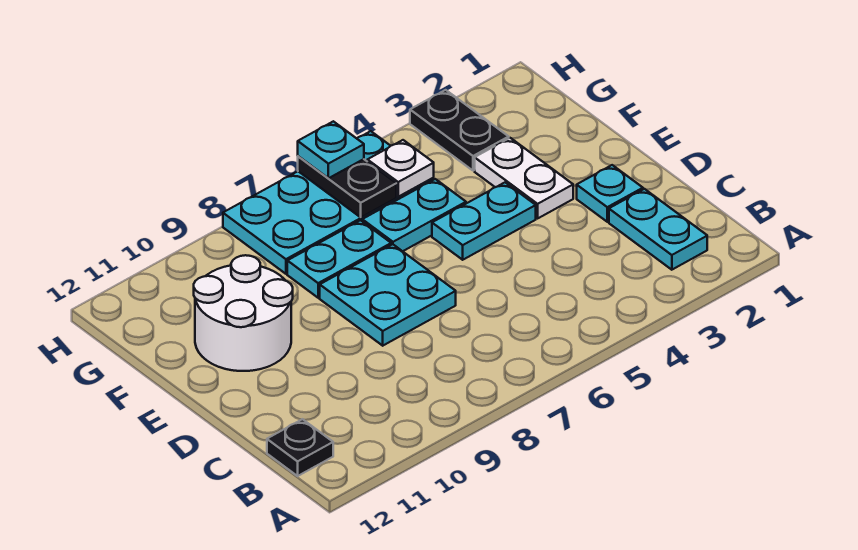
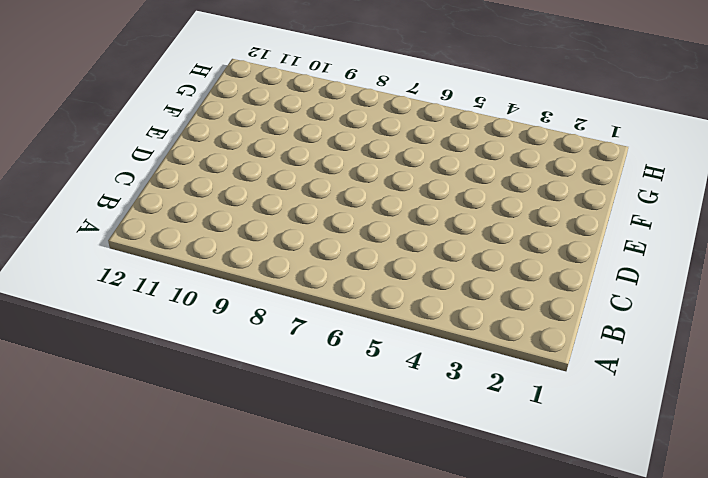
none -> cyan plate B2:C2 level 1
none -> black plate B12 level 1
none -> cyan plate D2 level 1

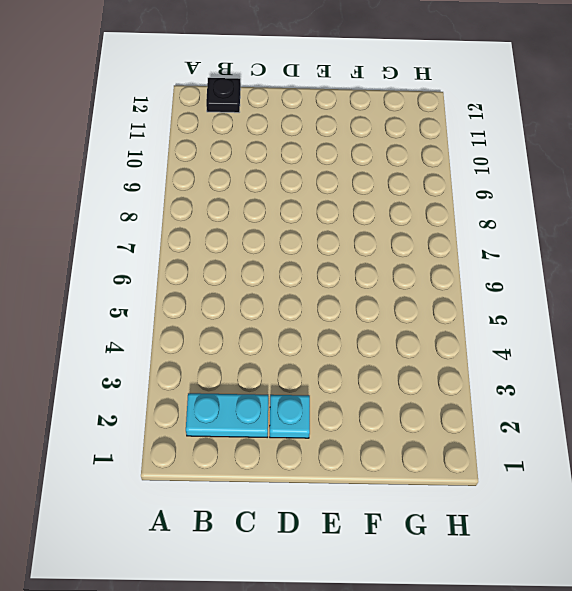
none -> cyan plate D7:E8 level 1
none -> white plate E3:F3 level 1
none -> cyan plate E4:E5 level 1

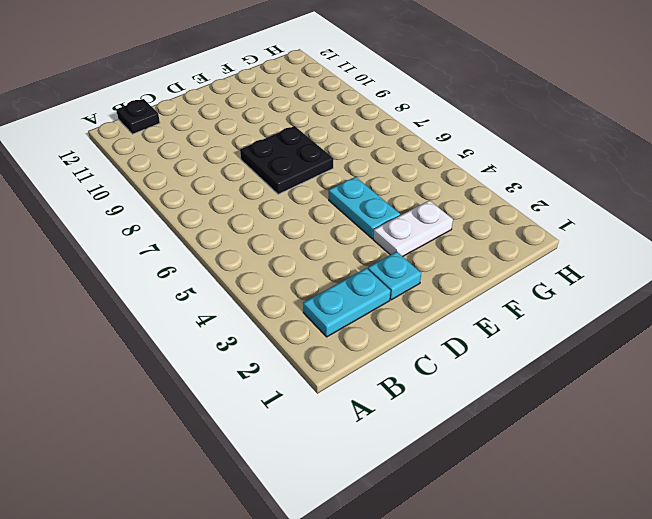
black plate D7:E8 level 1 -> cyan plate D7:E8 level 1
none -> white round brick E10:F11 level 1
none -> cyan plate F5:F6 level 1
none -> cyan plate F7:F8 level 1

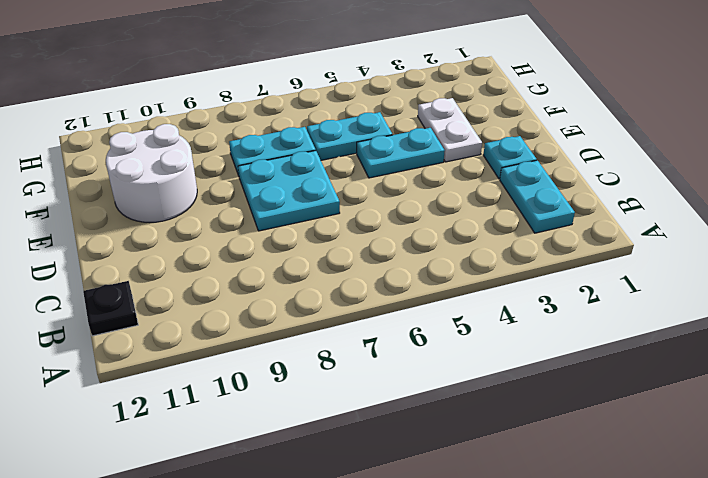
none -> black plate G3:H3 level 1
none -> cyan plate G5:H8 level 1
none -> white plate G5 level 2

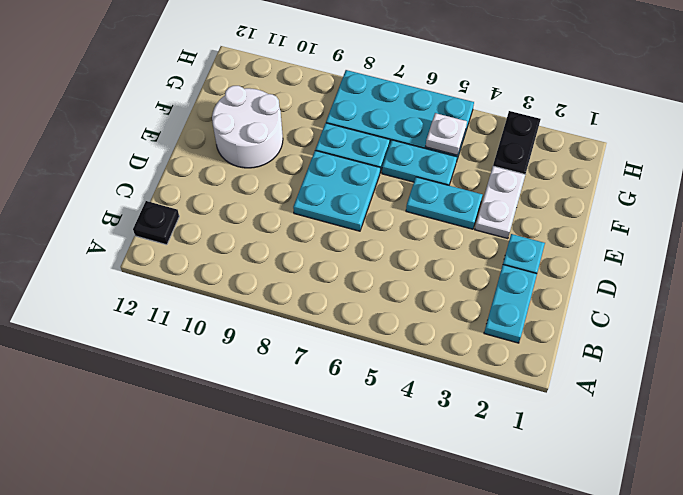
none -> black plate G6:H6 level 2
none -> cyan plate H6 level 3

